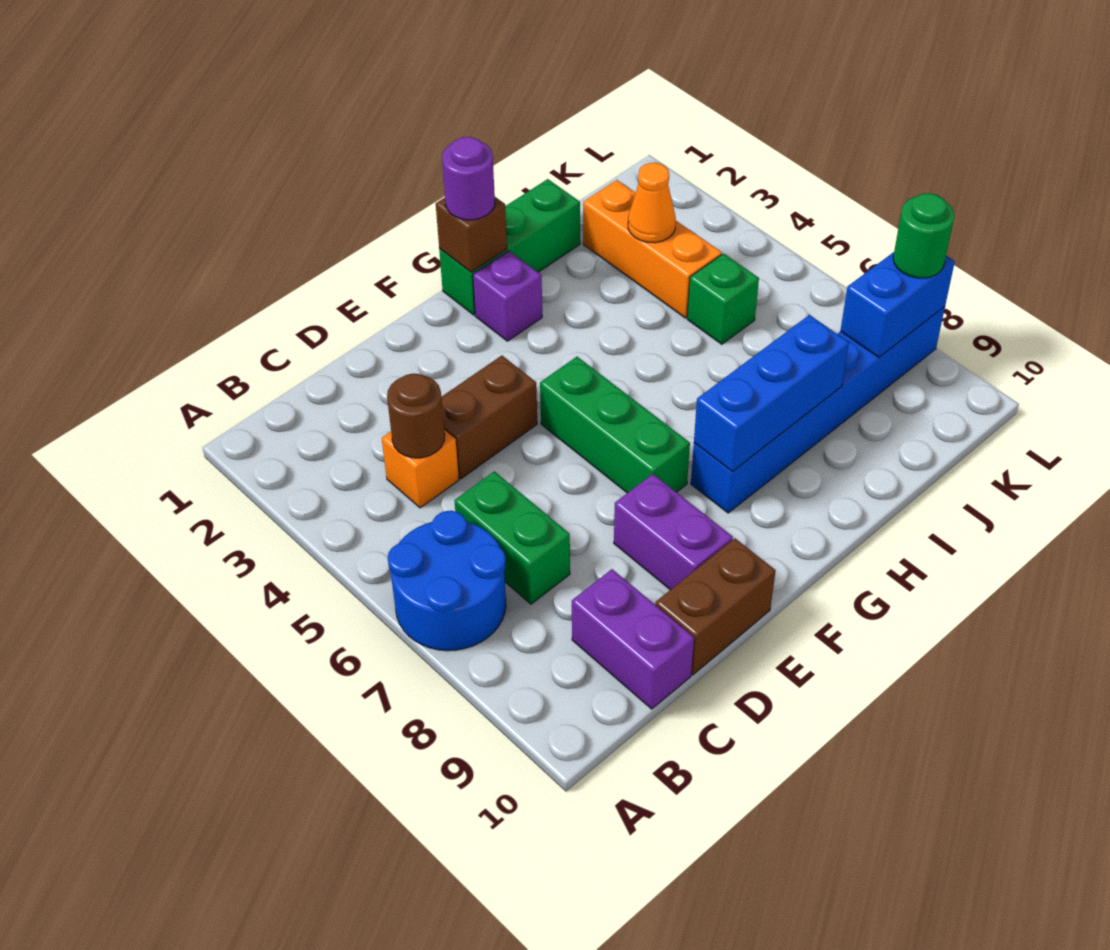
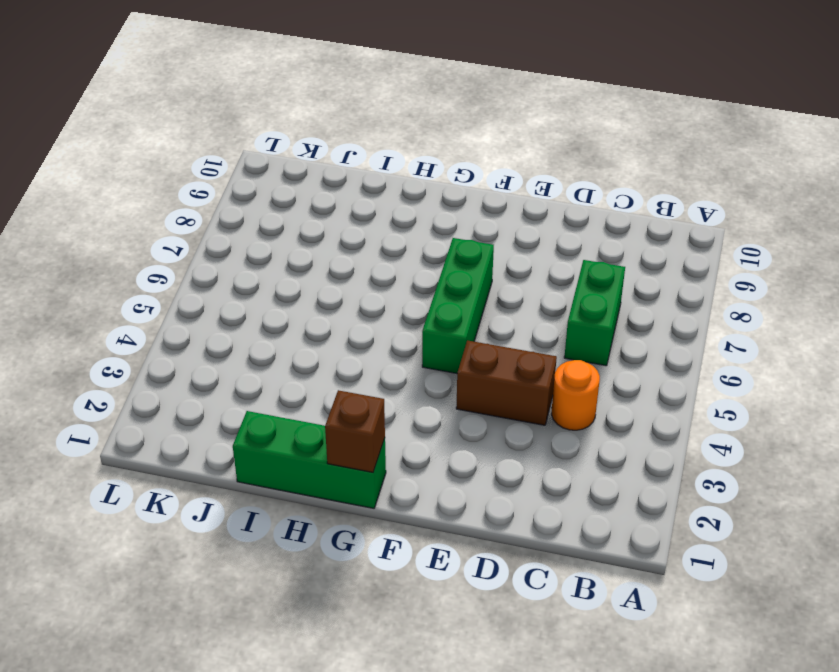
orange round brick C4 level 1 -> orange brick C4 level 1
none -> blue round brick A6:B7 level 1
none -> purple brick C9:C10 level 1
none -> brown brick D10:E10 level 1

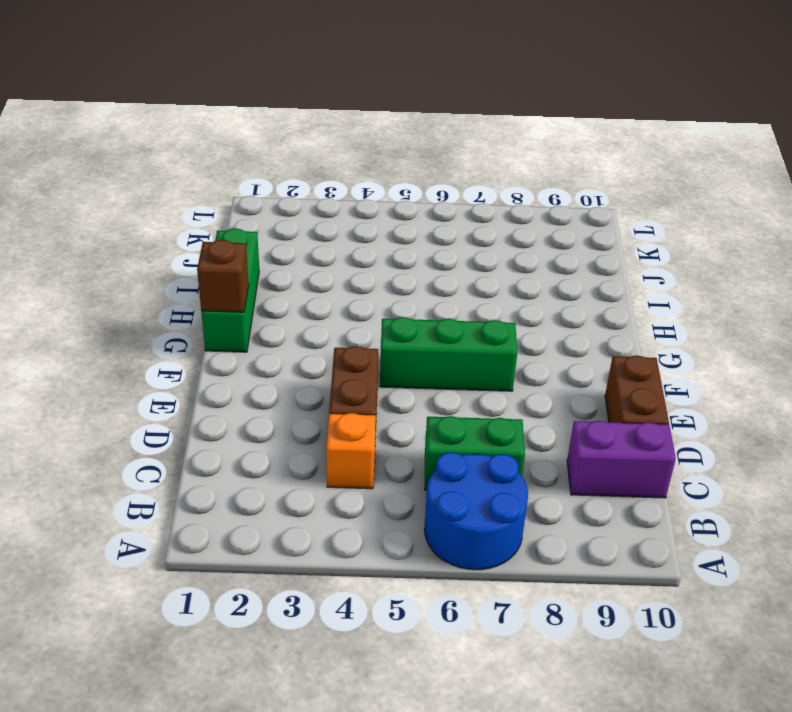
none -> purple brick E8:E9 level 1
none -> purple brick G2 level 1
none -> blue brick G8:L8 level 1

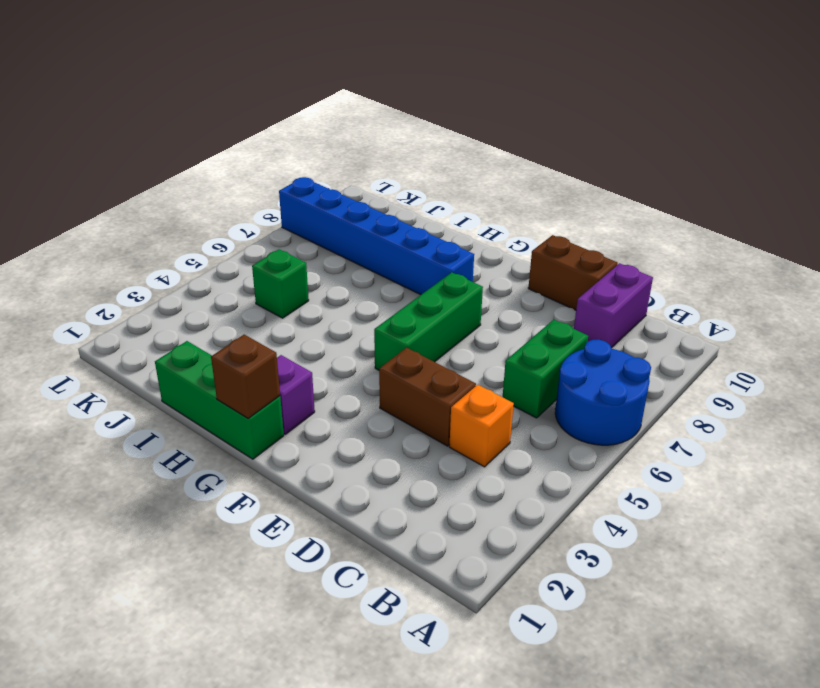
none -> purple brick E8:E9 level 1
none -> orange brick J2:J4 level 1
none -> brown round brick C4 level 2

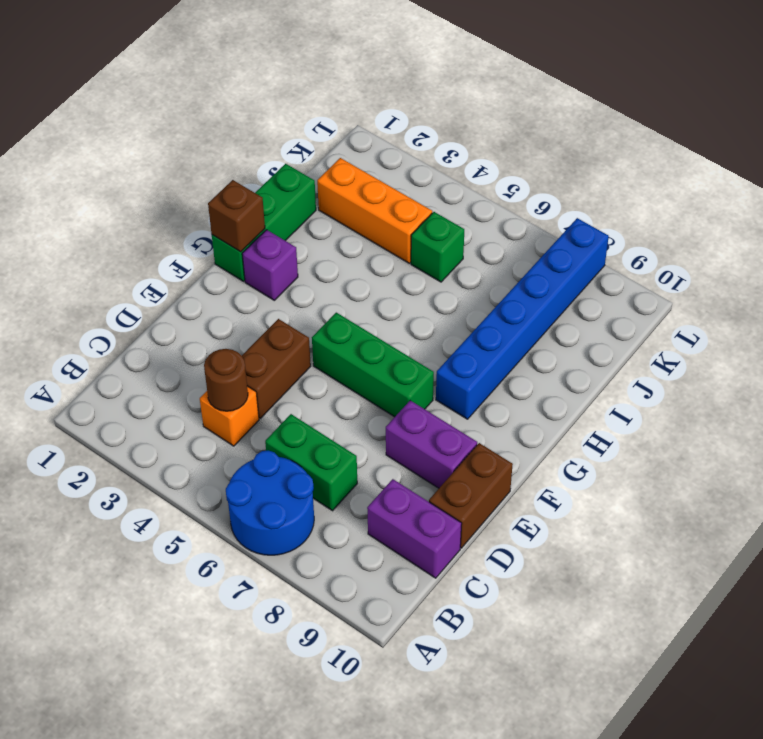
none -> blue brick G8:I8 level 2
none -> orange cone J3 level 2
none -> blue brick K8:L8 level 2

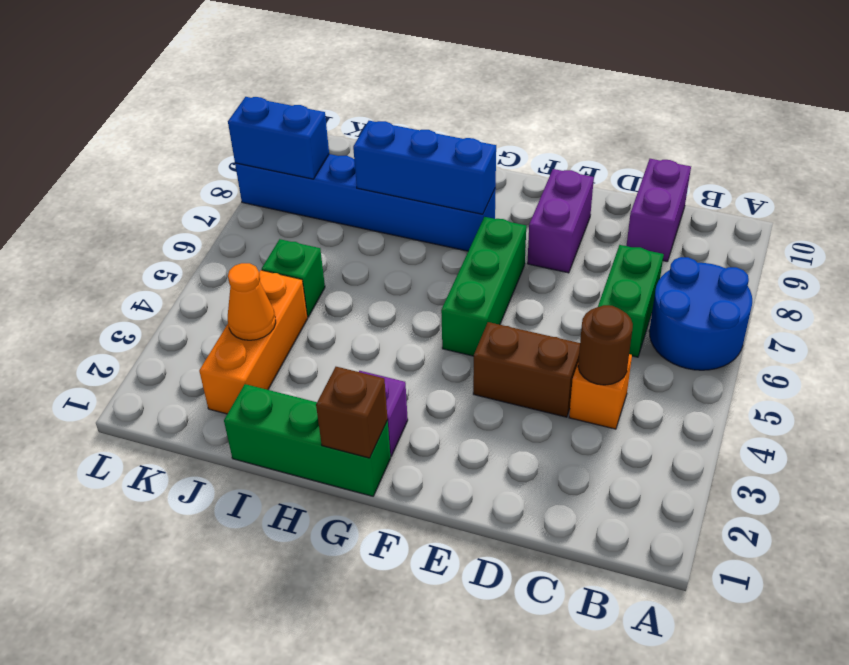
none -> brown brick D10:E10 level 1
none -> purple round brick G1 level 3
none -> green round brick L8 level 3

